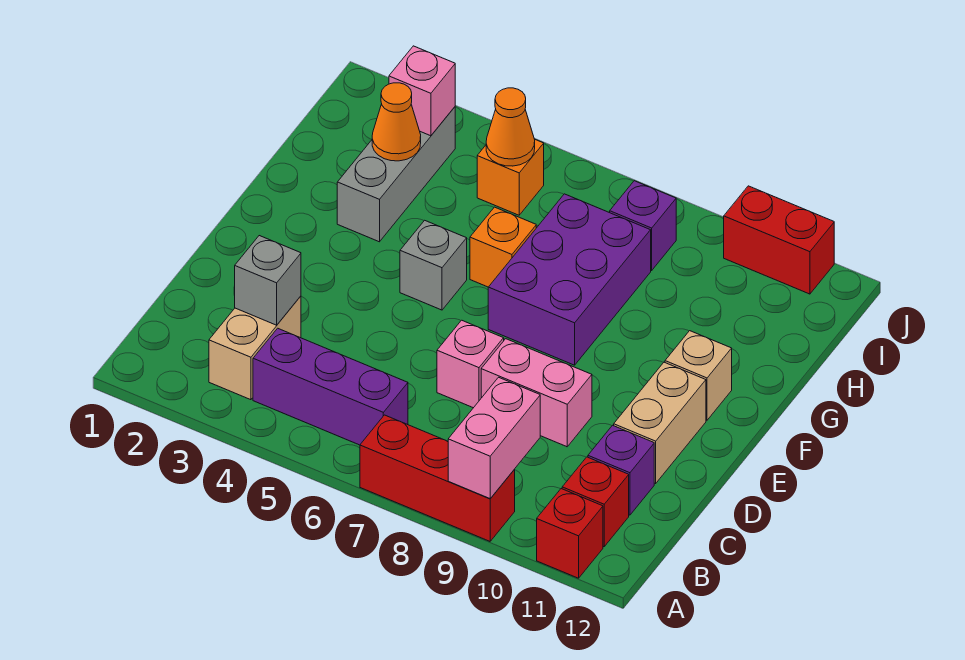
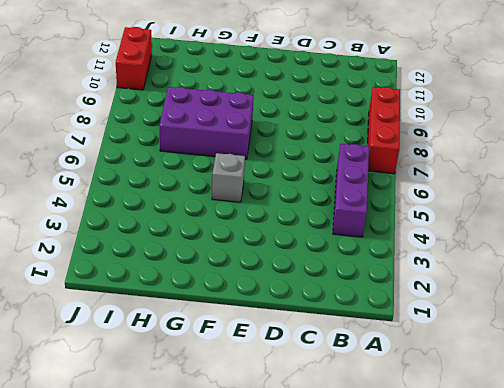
none -> red brick A11 level 1
none -> tan brick B3:C3 level 1
none -> red brick B11 level 1

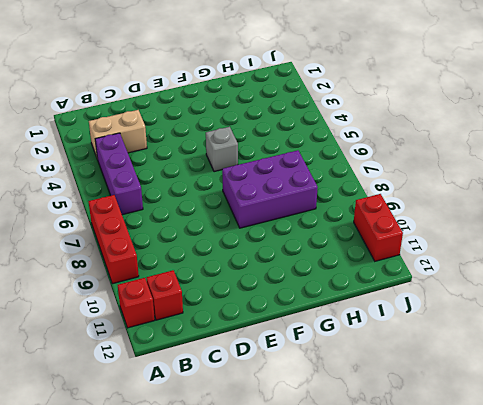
none -> purple brick C11 level 1
none -> pink brick D7 level 1
none -> pink brick D8:D9 level 1

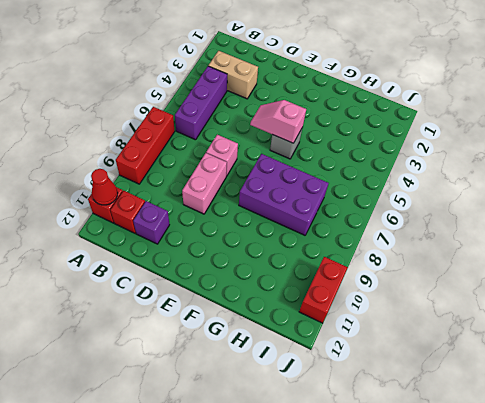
red cone A11 level 2 -> none
pink slope E5:F5 level 2 top F -> none
none -> tan brick D11:E11 level 1
none -> tan brick F11 level 1
none -> grey brick G3:I3 level 1

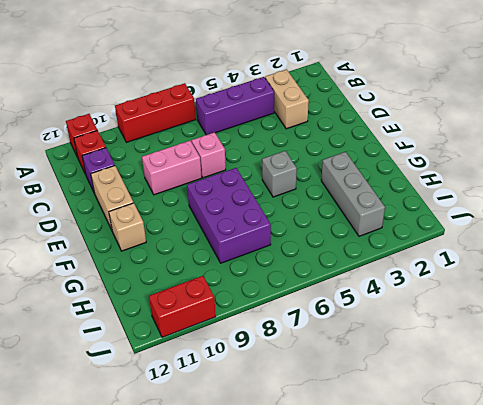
none -> orange brick G6 level 1
none -> orange brick I5 level 1
none -> purple brick I8 level 1

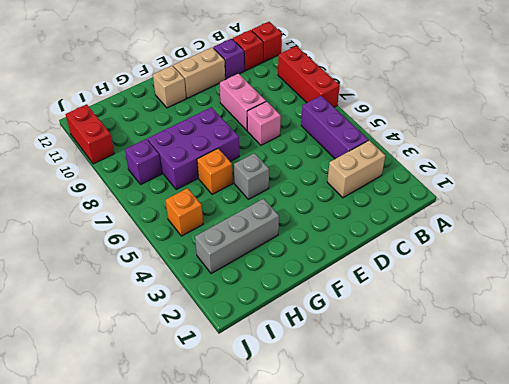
none -> pink brick A9:B9 level 2
none -> grey brick C3 level 2
none -> orange cone H3 level 2

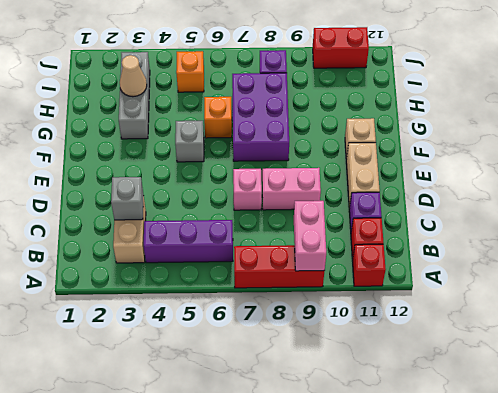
tan cone H3 level 2 -> orange cone H3 level 2
none -> pink brick I3 level 2
none -> orange cone I5 level 2

